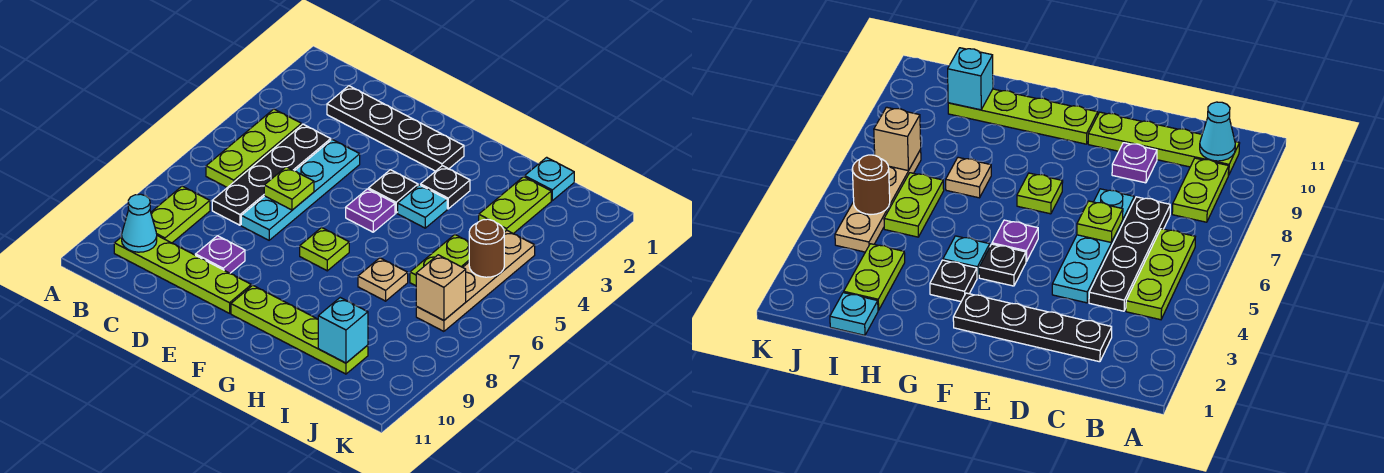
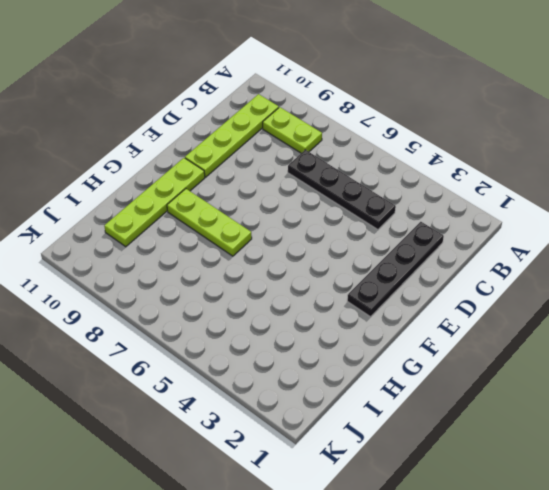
lime plate G7:G9 level 1 -> lime plate B4:B6 level 1
none -> cyan plate D4:D7 level 1
none -> purple plate D9 level 1
none -> black plate F4 level 1

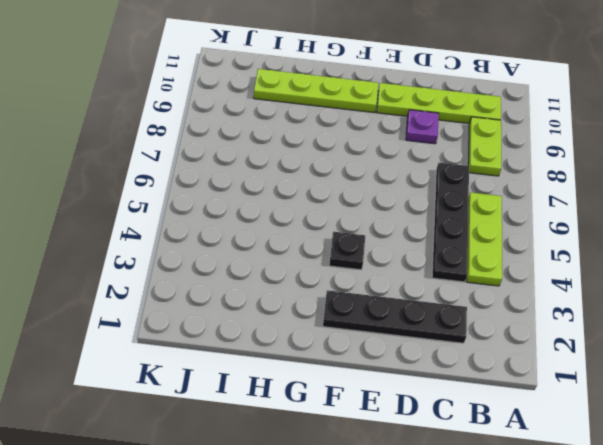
none -> cyan plate D4:D7 level 1
none -> purple plate F5 level 1
none -> lime plate F7 level 1

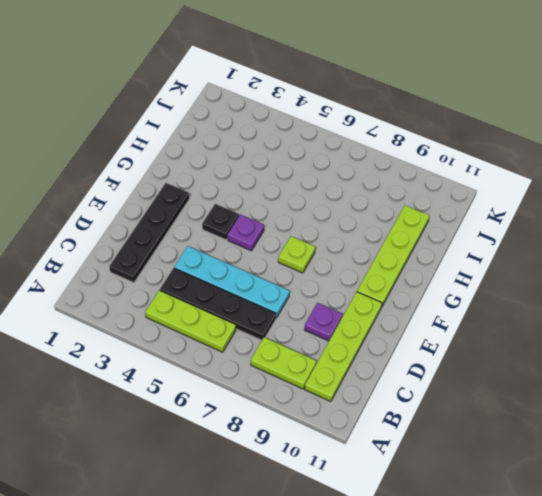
none -> black plate G3 level 1
none -> cyan plate G4 level 1
none -> tan plate H7 level 1

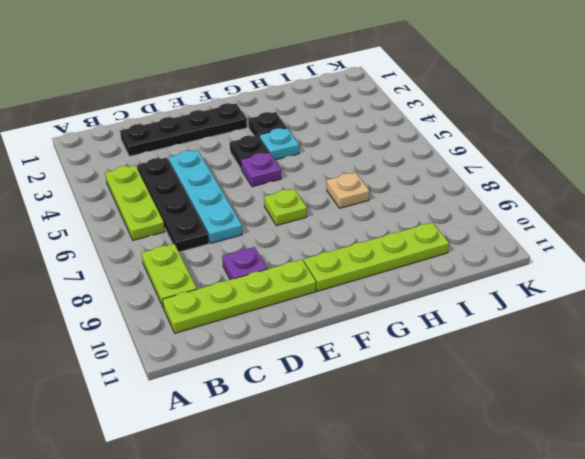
none -> cyan plate I1 level 1
none -> lime plate I2:I3 level 1
none -> lime plate I5:I6 level 1

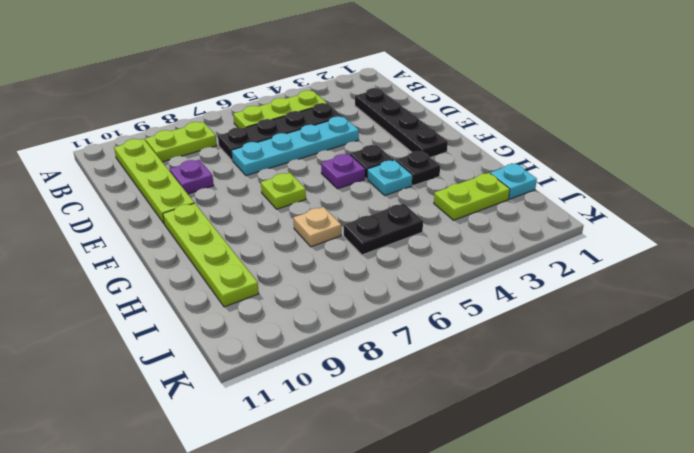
black plate I5:I6 level 1 -> lime plate I5:I6 level 1
none -> tan plate J4:J7 level 1
none -> cyan cone B10 level 2
none -> lime plate D6 level 2

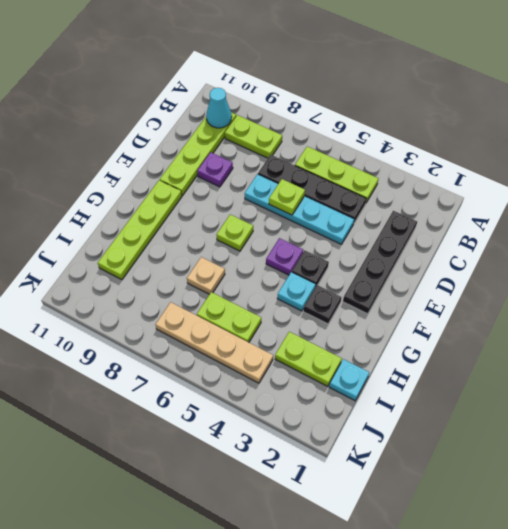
none -> cyan brick I10 level 2
none -> brown round brick J5 level 2
none -> tan brick J7 level 2

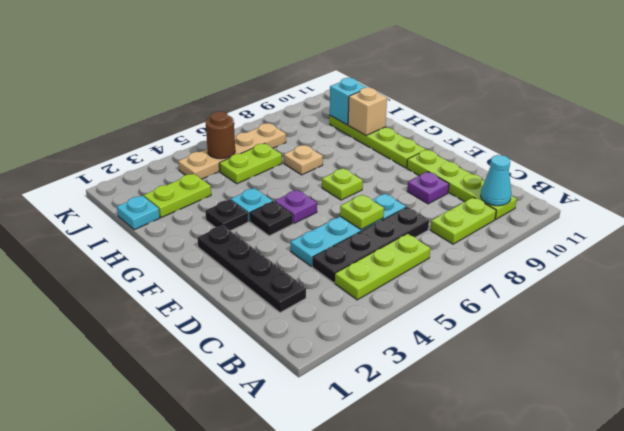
tan brick H10 level 2 -> tan brick J7 level 2

